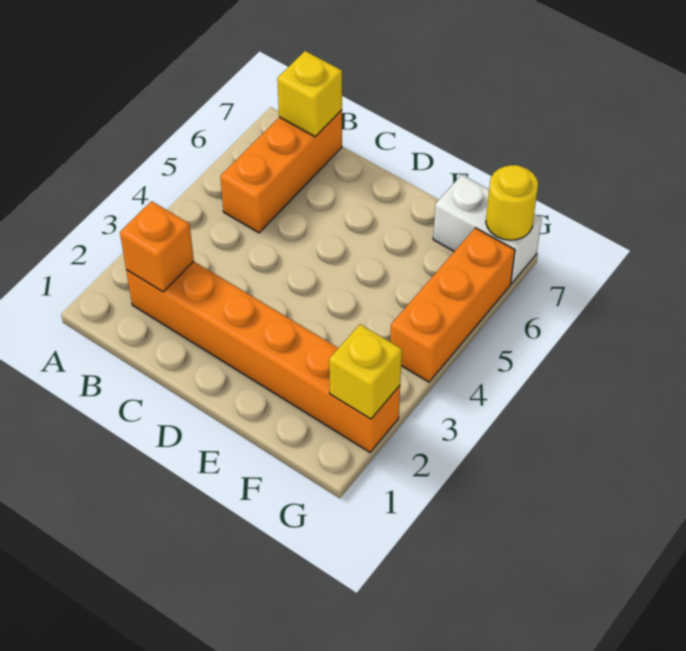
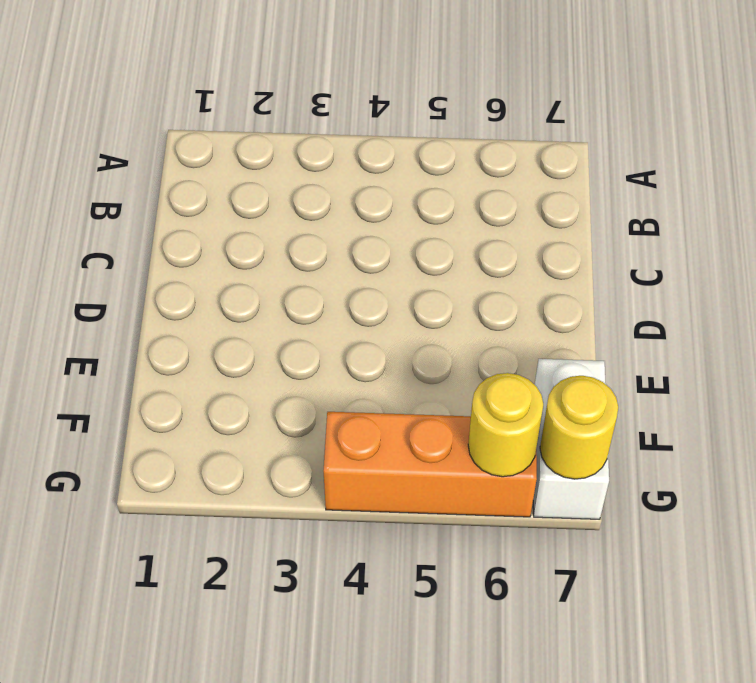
yellow round brick G6 level 2 -> none
none -> orange brick B2:G2 level 1
none -> orange brick B5:B7 level 1

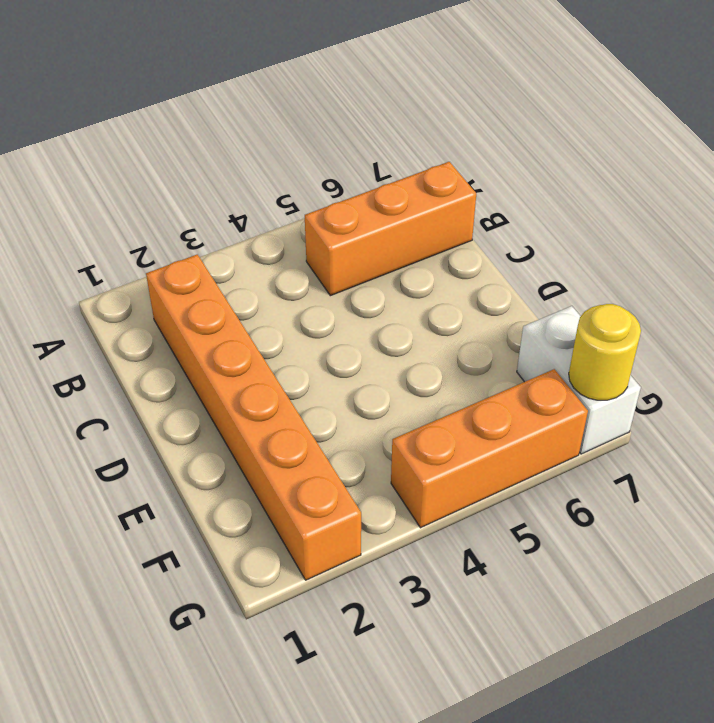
none -> orange brick B2 level 2
none -> yellow brick B7 level 2

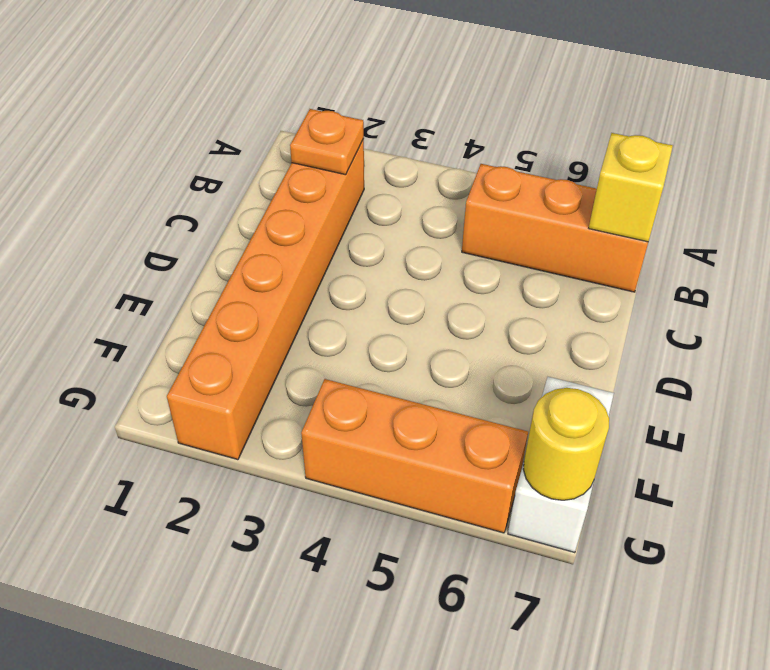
orange plate B2 level 2 -> orange brick B2 level 2
none -> yellow brick G2 level 2

